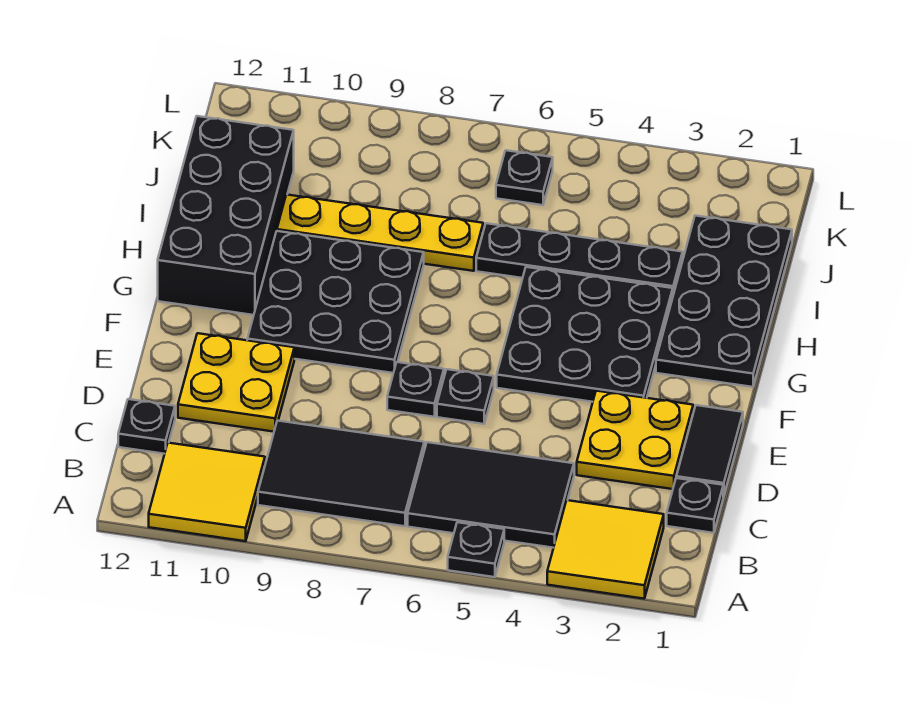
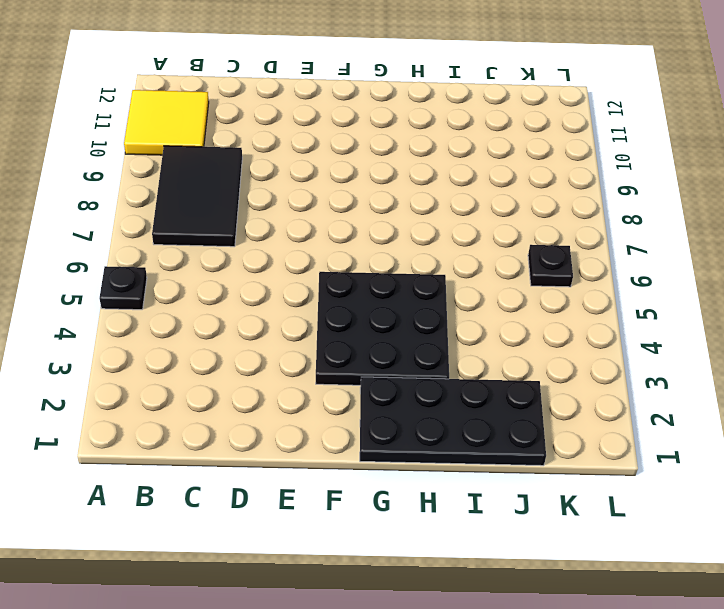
none -> yellow tile A2:B3 level 1
none -> black tile B4:C6 level 1
none -> black plate C1 level 1

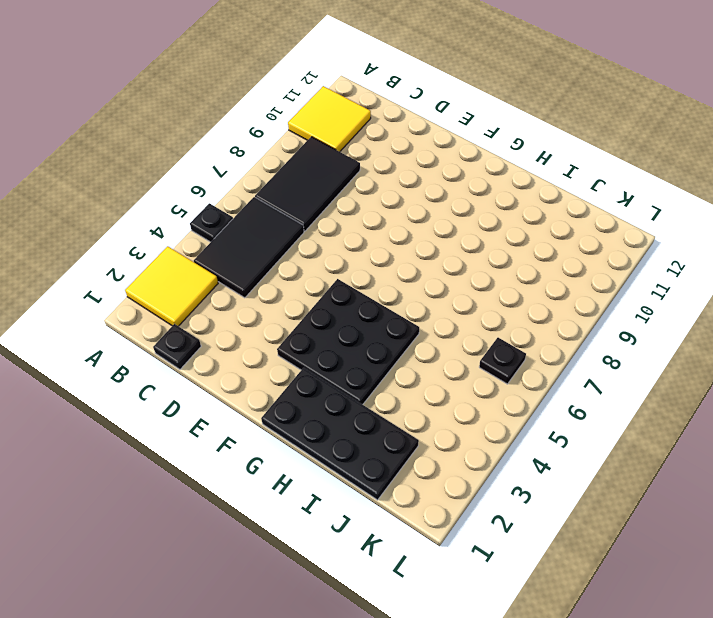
none -> black plate C12 level 1
none -> black tile D1:E1 level 1
none -> yellow plate D2:E3 level 1

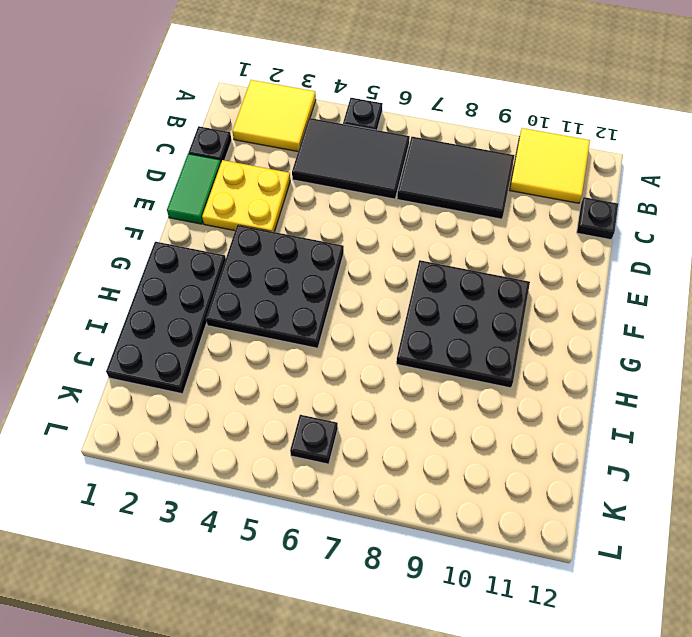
green tile D1:E1 level 1 -> black tile D1:E1 level 1
none -> yellow plate D10:E11 level 1
none -> black plate E6 level 1
none -> black plate E7 level 1

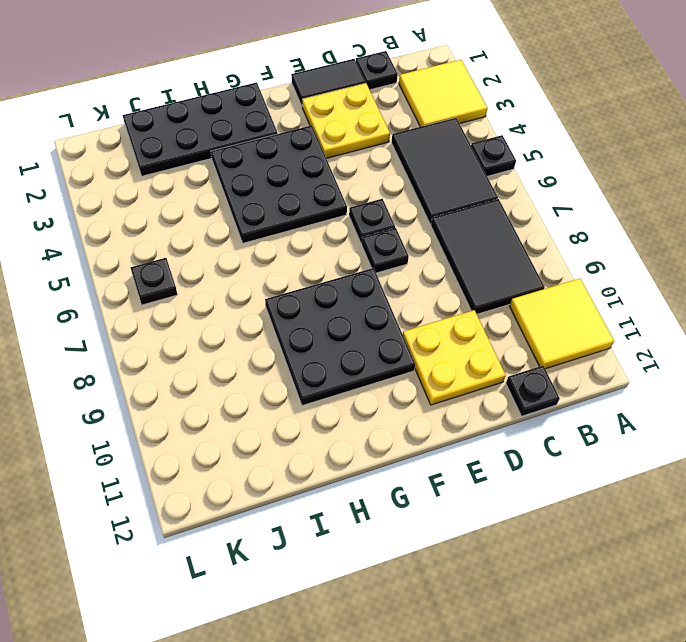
none -> black brick G11:J12 level 1
none -> black plate I3:I6 level 1
none -> yellow plate I7:I10 level 1

